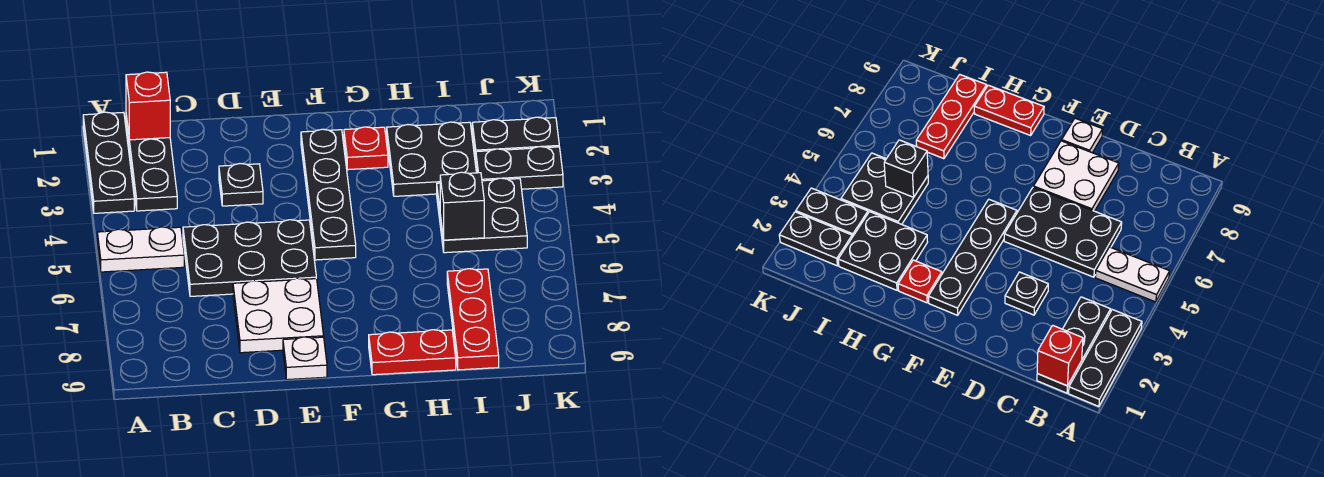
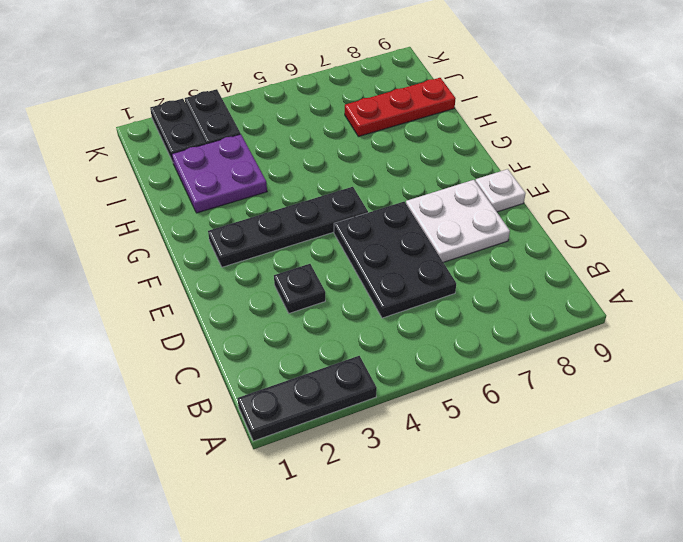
purple plate H2:I3 level 1 -> black plate H2:I3 level 1
none -> white plate A5:B5 level 1
none -> black plate B1:B3 level 1
none -> red plate G2 level 1

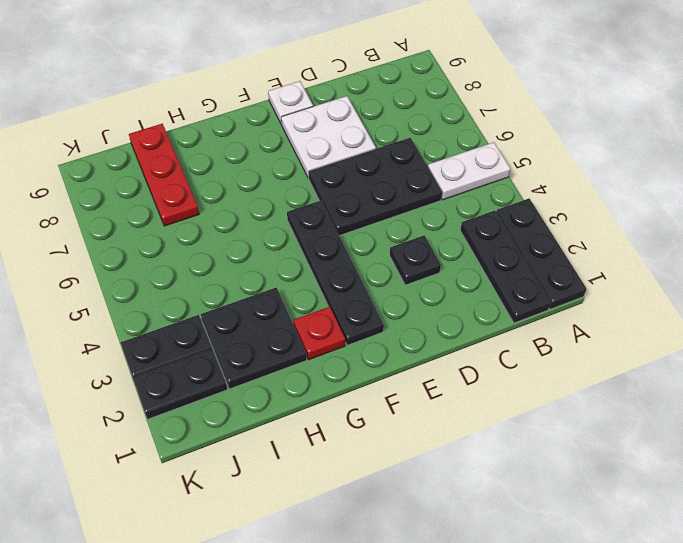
none -> red plate G9:H9 level 1
none -> black plate I4:J5 level 1
none -> red brick B1 level 2

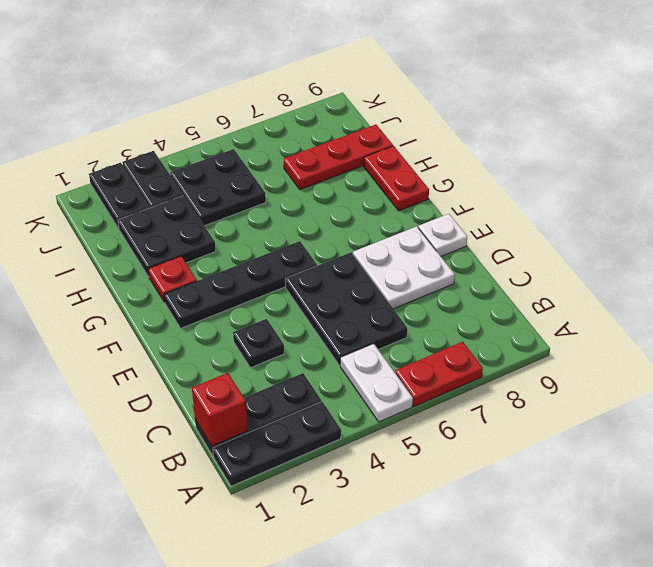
red plate A6:A7 level 1 -> none
none -> black brick I5 level 2

